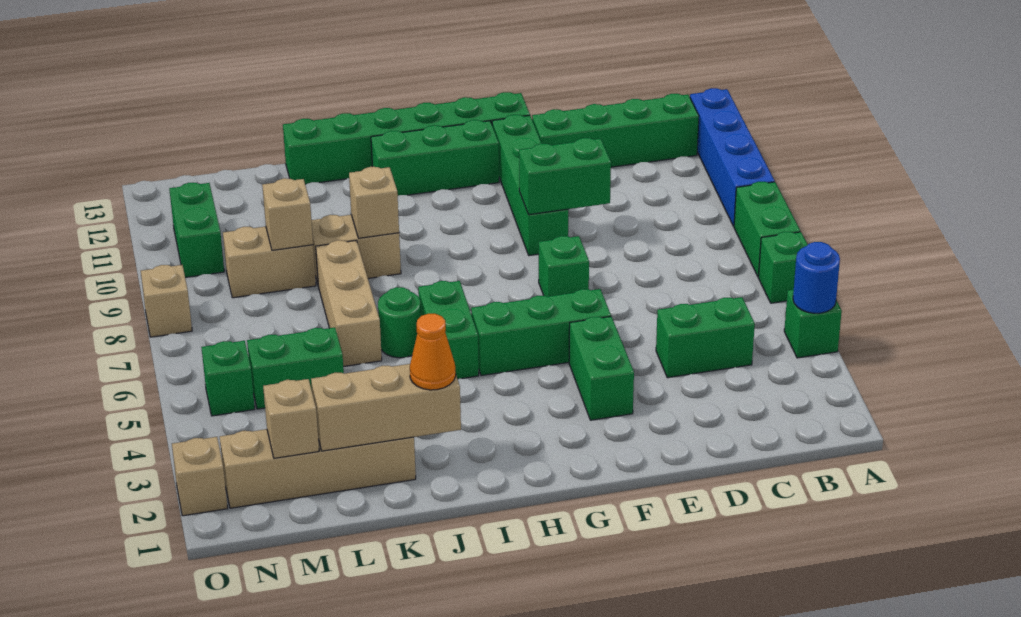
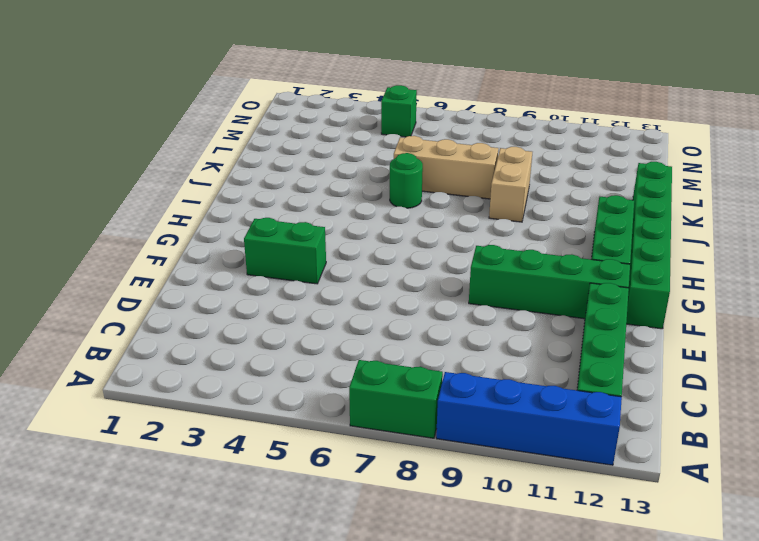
none -> green brick A4 level 1
none -> green brick A6 level 1
none -> green brick C4:D4 level 1
none -> green brick F5:H5 level 1

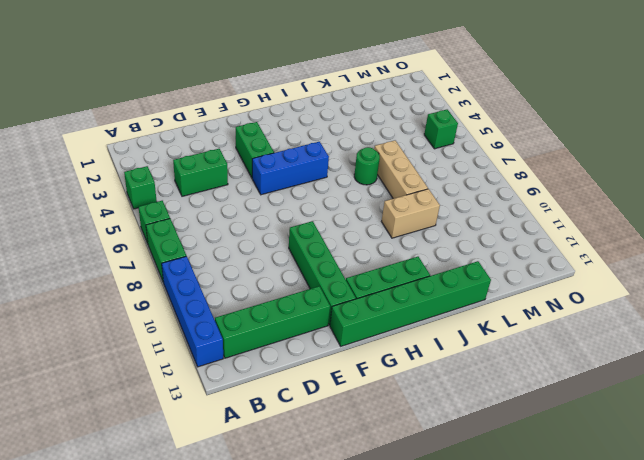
blue brick F5:H5 level 1 -> green brick F5:H5 level 1
none -> green brick F7 level 1
none -> green brick I5:I6 level 1
none -> tan brick K2:N2 level 1
none -> green brick L5:M5 level 1

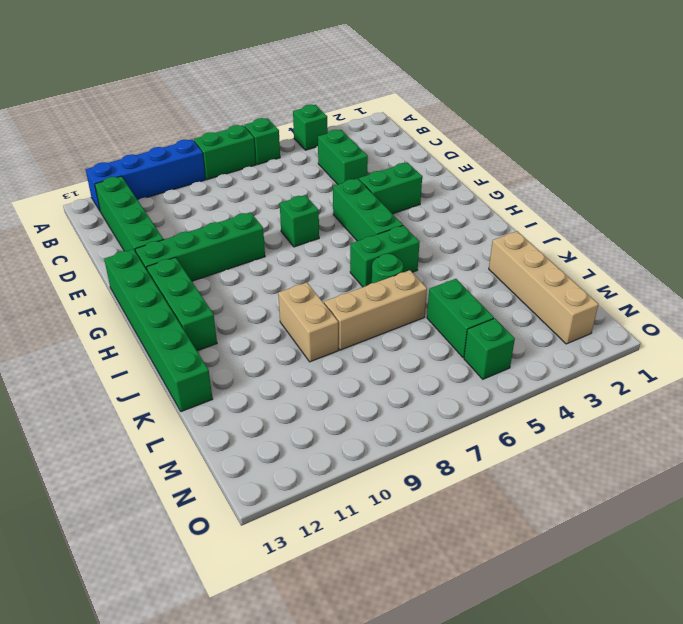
none -> tan brick L9:M9 level 1
none -> green brick N10:N11 level 1
none -> tan brick O2 level 1
none -> tan brick O8 level 1

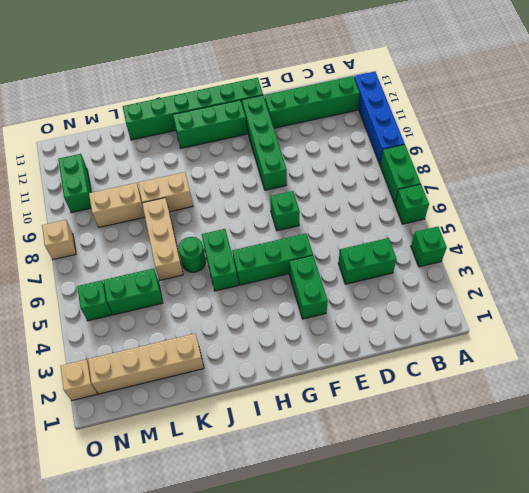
none -> blue round brick A4 level 2
none -> green brick E9:F9 level 2
none -> tan brick J2:L2 level 2
none -> tan brick J9 level 2

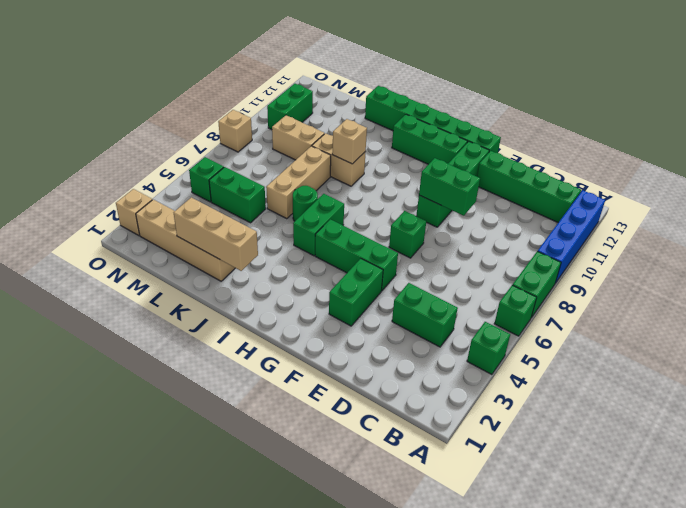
none -> blue round brick A4 level 2
none -> tan brick L9 level 2
none -> tan brick M2 level 2
none -> orange cone J2 level 3

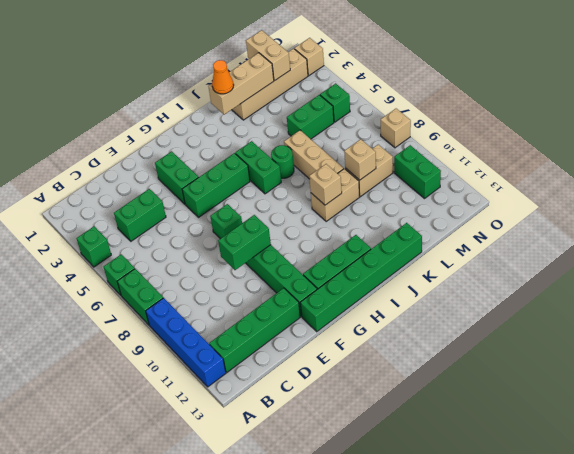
tan brick M1:M2 level 2 -> tan brick M2 level 2
none -> blue round brick A4 level 2

